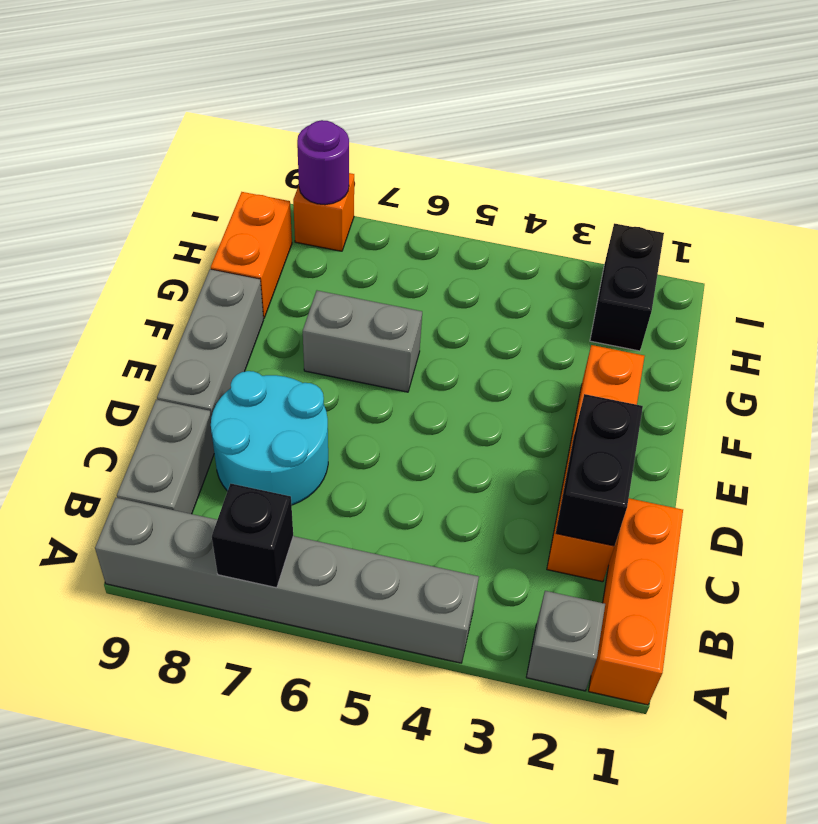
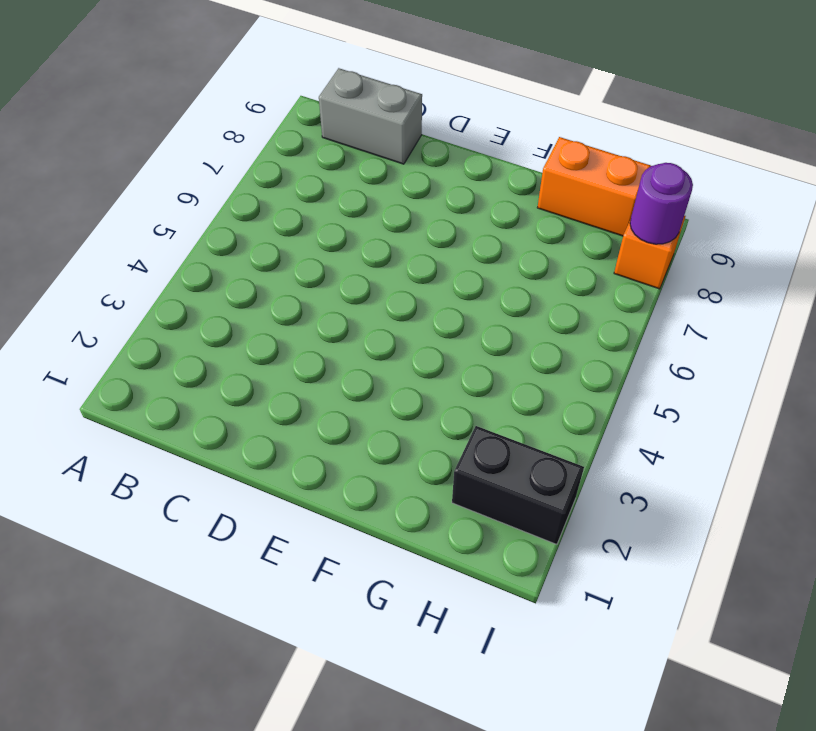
none -> orange brick A1:C1 level 1
none -> grey brick A2 level 1
none -> grey brick A4:A9 level 1

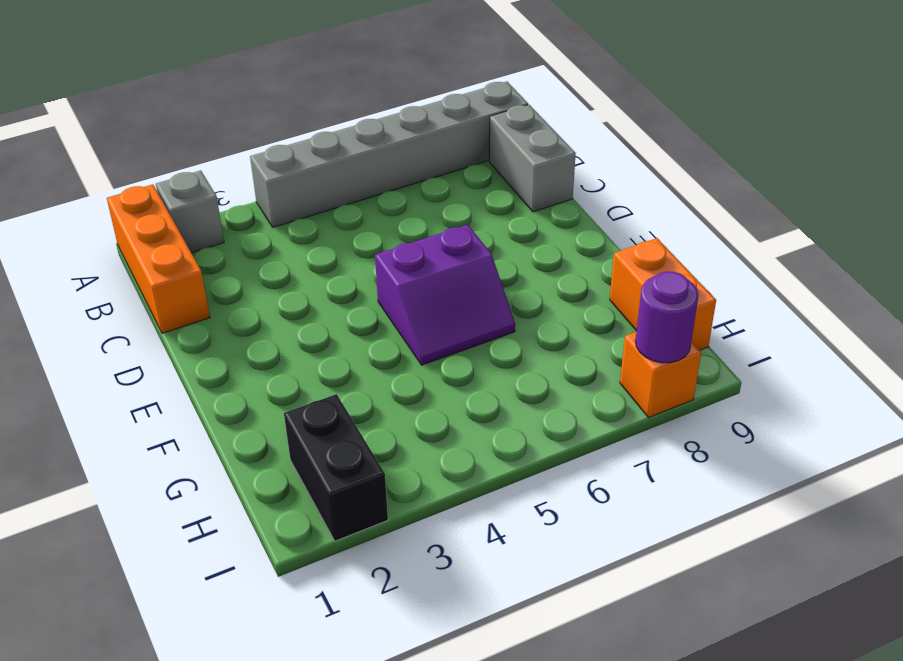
purple slope E5:F6 level 1 top E -> grey brick F6:F7 level 1
none -> orange brick C2:F2 level 1
none -> cyan round brick C7:D8 level 1
none -> grey brick D9:F9 level 1

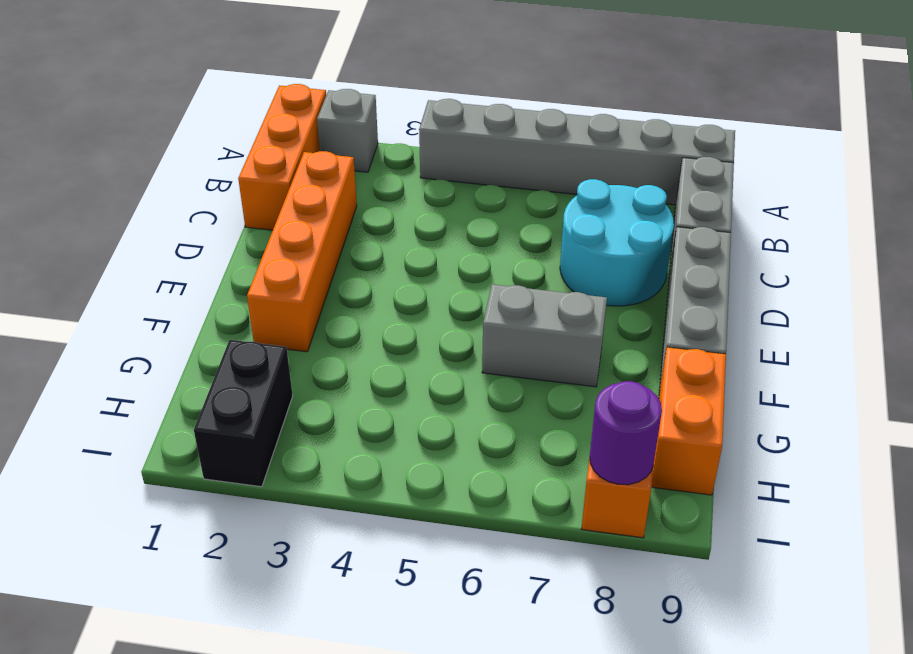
none -> black brick A7 level 2
none -> black brick C2:D2 level 2

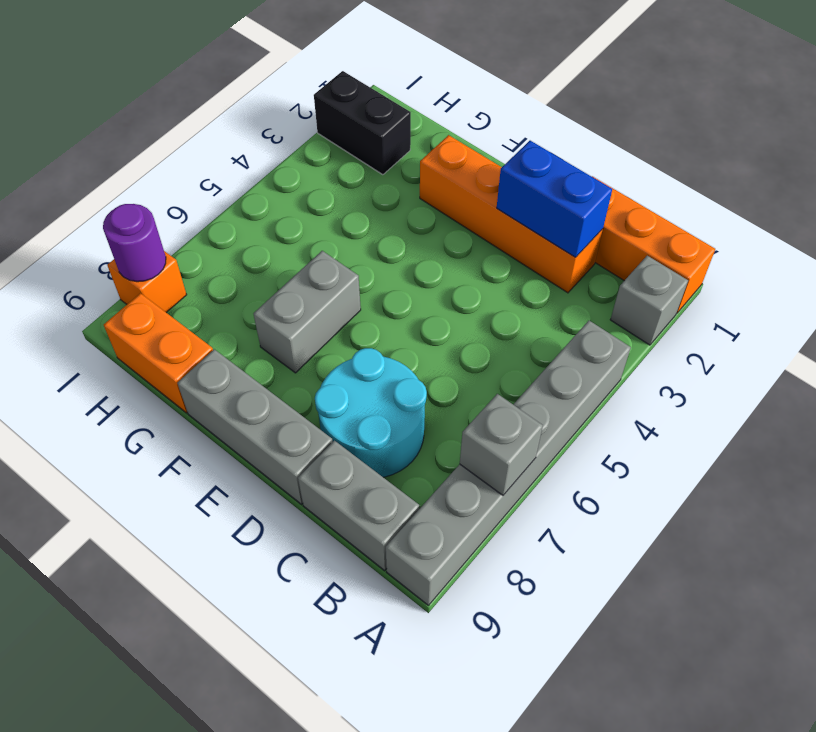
grey brick A7 level 2 -> black brick A7 level 2
blue brick C2:D2 level 2 -> black brick C2:D2 level 2

